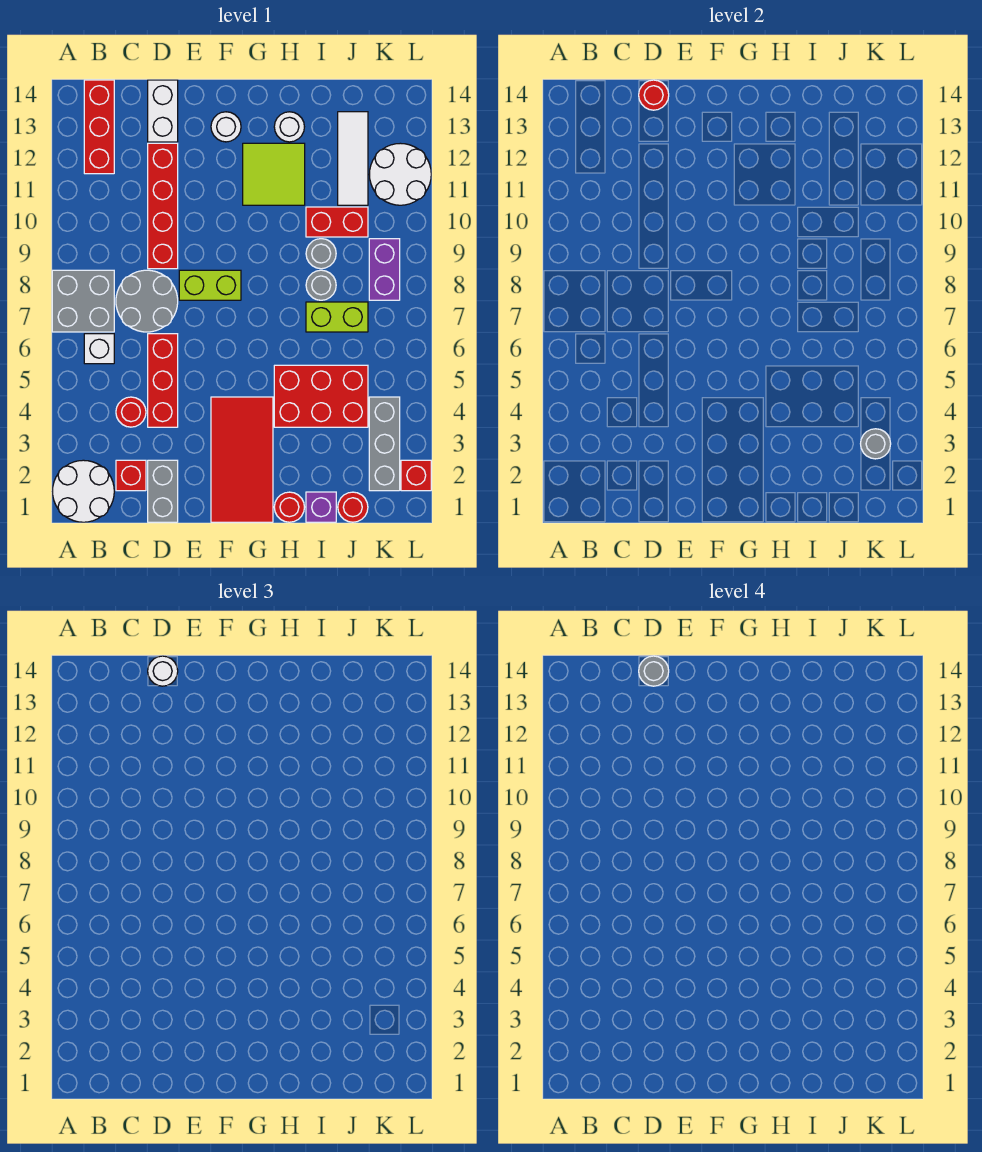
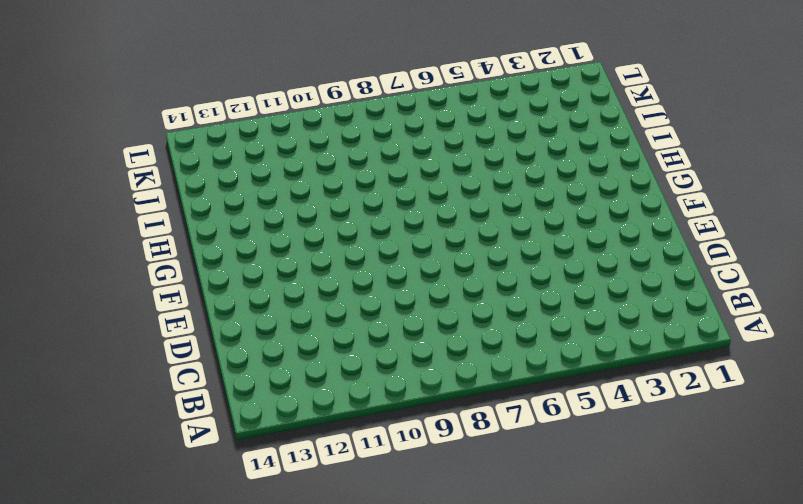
none -> white round brick A1:B2 level 1
none -> grey brick A7:B8 level 1
none -> white brick B6 level 1
none -> red brick B12:B14 level 1

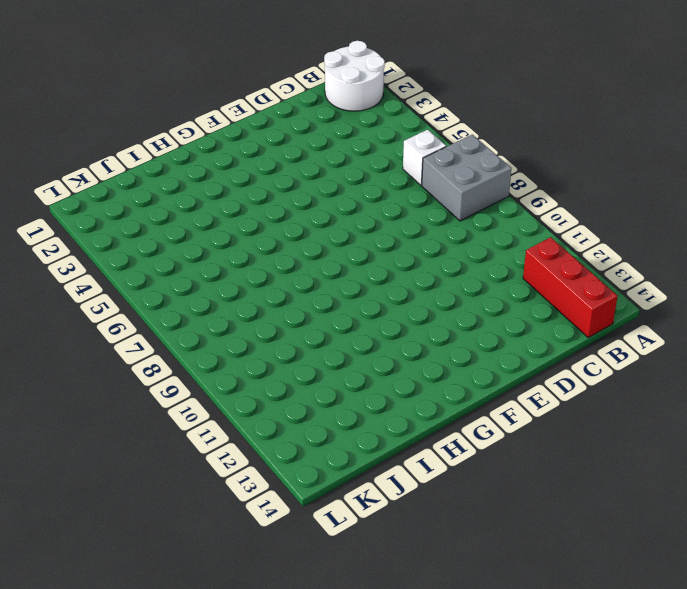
none -> red brick C2 level 1
none -> red round brick C4 level 1
none -> grey round brick C7:D8 level 1
none -> grey brick D1:D2 level 1

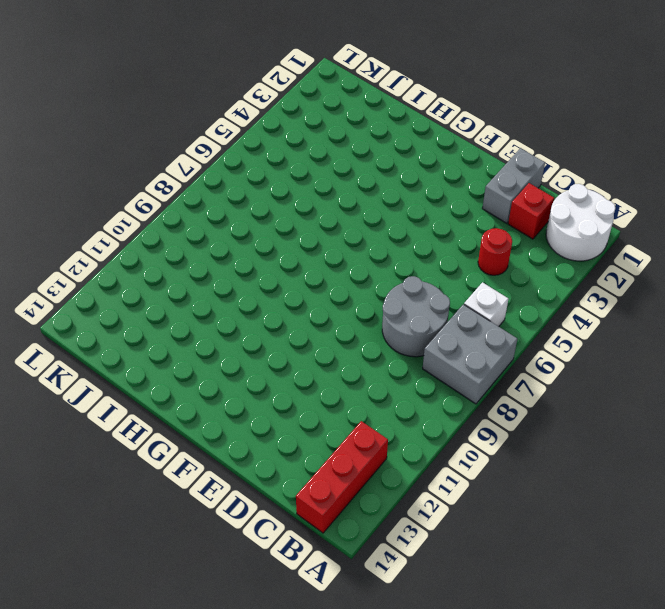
none -> red brick D4:D6 level 1
none -> red brick D9:D12 level 1
none -> white brick D13:D14 level 1
none -> lime brick E8:F8 level 1

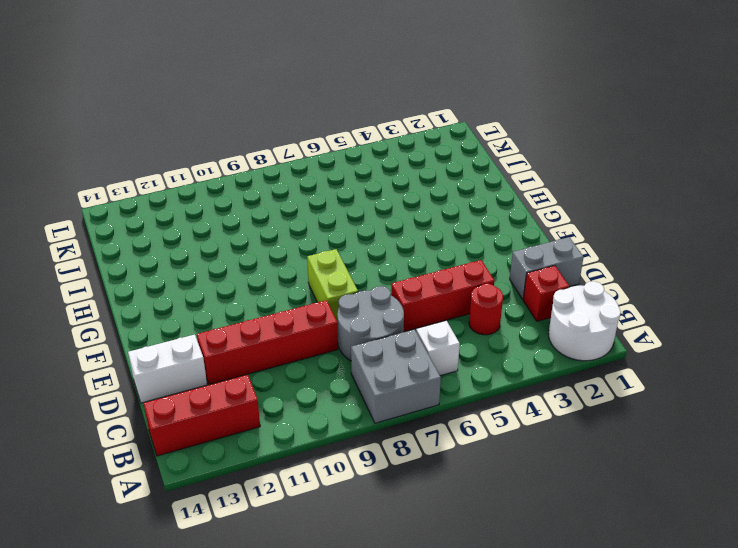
none -> red tile F1:G4 level 1
none -> white round brick F13 level 1
none -> lime tile G11:H12 level 1
none -> red round brick H1 level 1

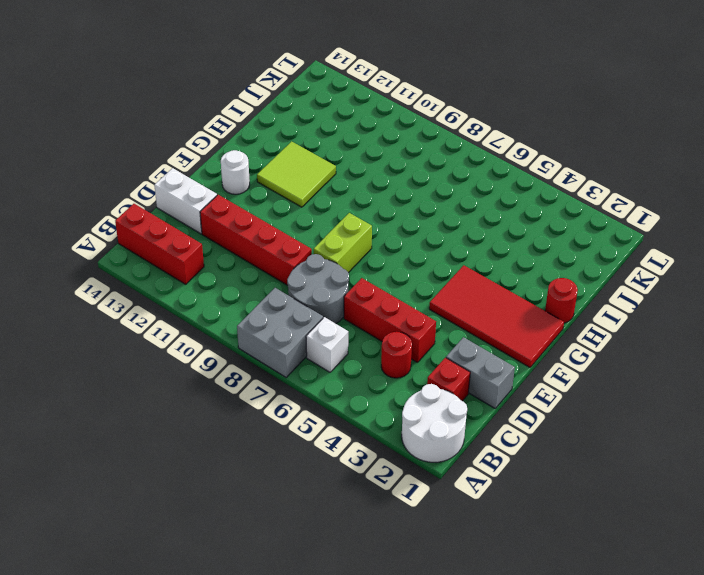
none -> red brick H4:J5 level 1
none -> white round brick H13 level 1
none -> purple brick I1 level 1
none -> lime brick I7:J7 level 1

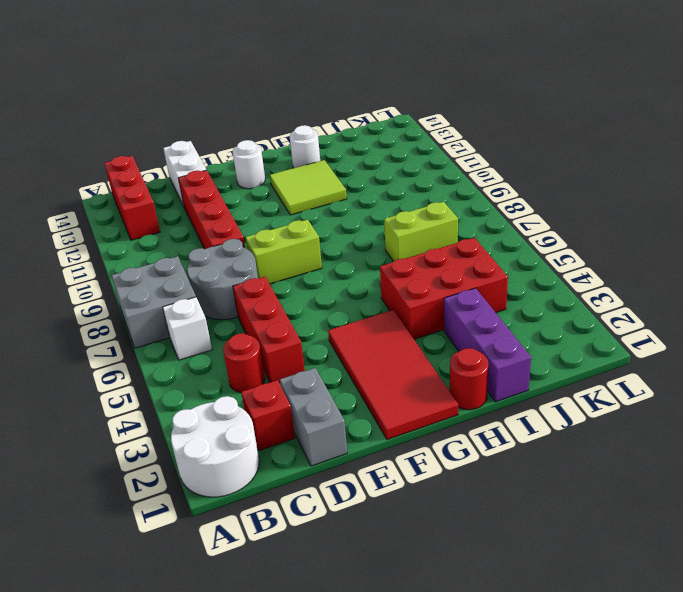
purple brick I1:I3 level 1 -> purple brick I1 level 1
none -> grey round brick I8 level 1
none -> grey round brick I9 level 1
none -> red brick I10:J10 level 1
none -> red round brick J1 level 1

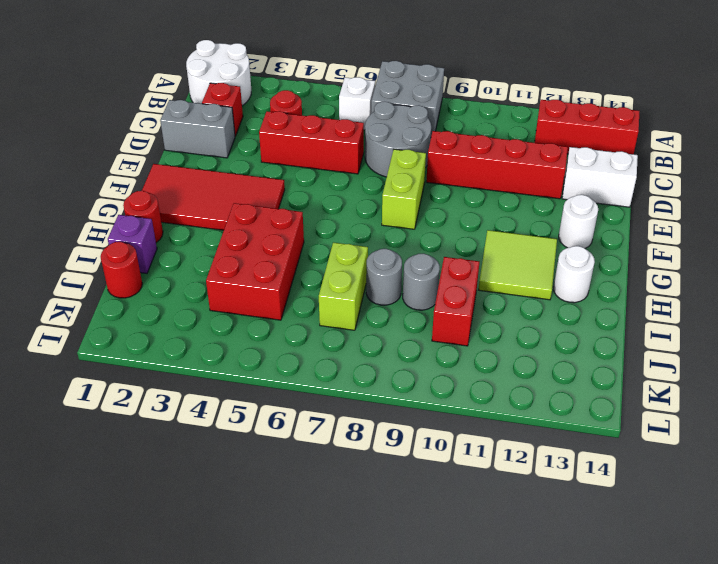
none -> white tile J11:J13 level 1
none -> grey brick K2:K4 level 1
none -> purple brick K8:K9 level 1
none -> white round brick K11:L12 level 1

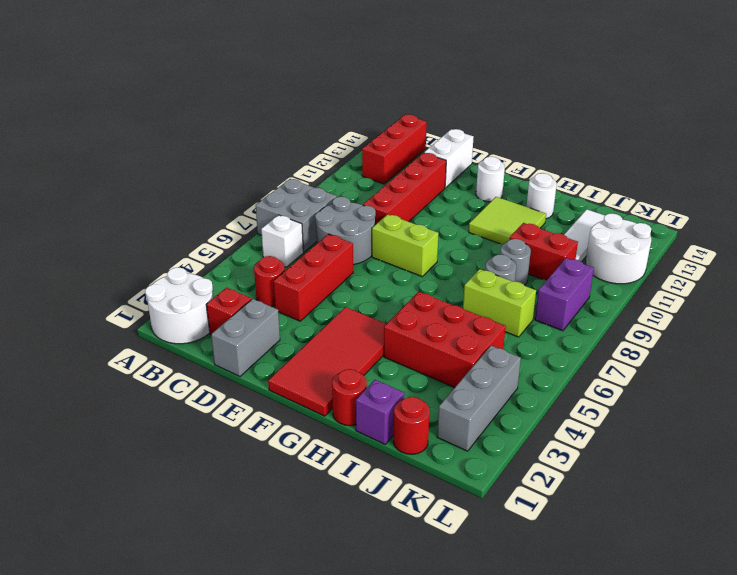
none -> red brick L2 level 1
none -> red round brick D14 level 2
none -> grey round brick K3 level 2
none -> white round brick D14 level 3

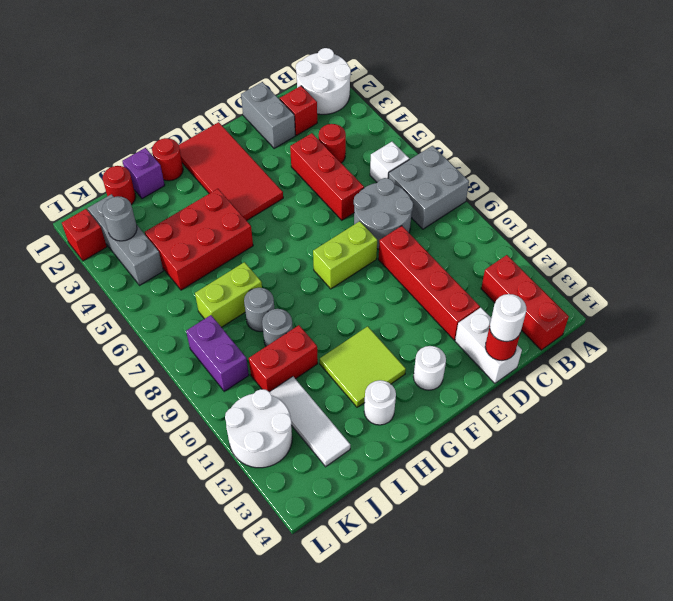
none -> grey round brick D14 level 4

